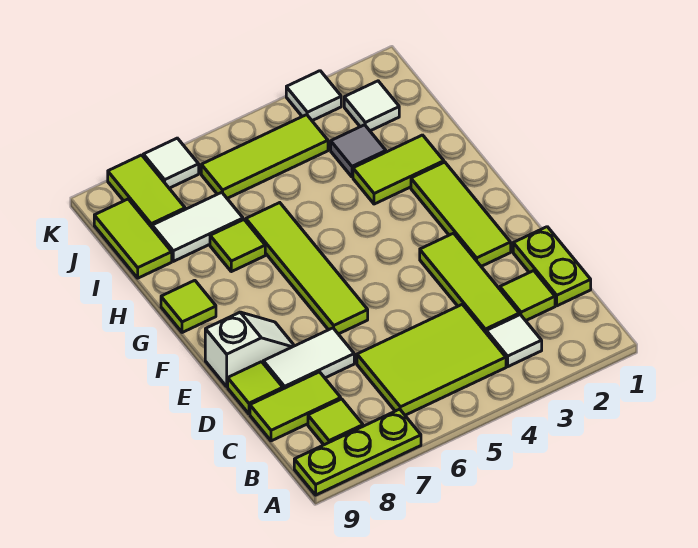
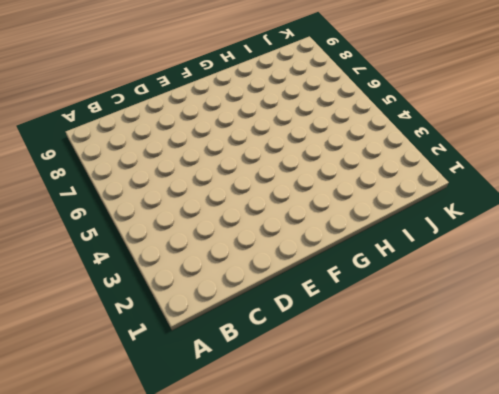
none -> lime plate A7:A9 level 1
none -> white tile B3 level 1
none -> lime tile B4:C6 level 1

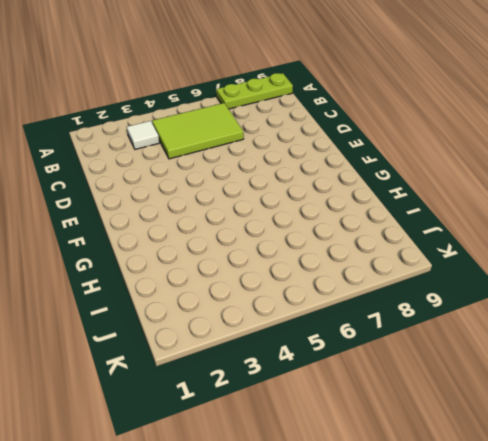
none -> lime tile B8 level 1
none -> lime plate C1:D1 level 1
none -> lime tile C2 level 1

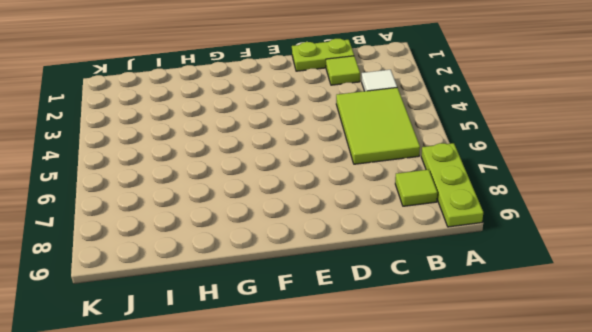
none -> lime tile C3:E3 level 1
none -> lime tile C8:C9 level 1
none -> white tile D7:D8 level 1

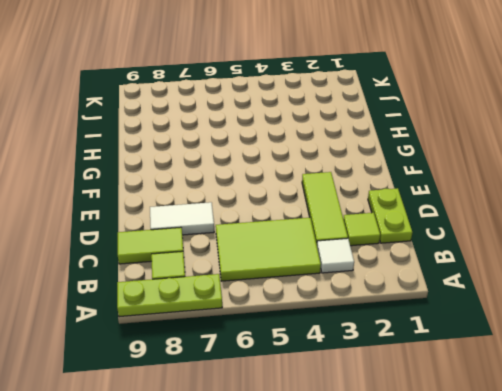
none -> lime tile D9 level 1
none -> lime tile E2:G2 level 1
none -> lime tile E6:H6 level 1

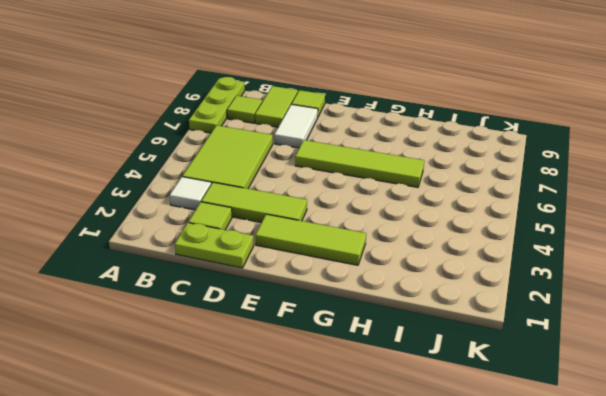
none -> white slope E8:E9 level 1 top 9
none -> lime tile G9 level 1
none -> lime tile H2:H3 level 1

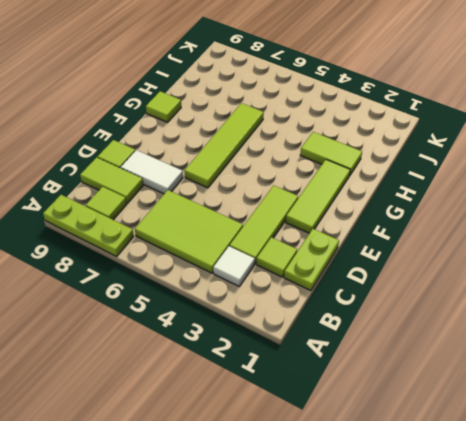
none -> white slope E8:E9 level 1 top 9
none -> lime tile H7 level 1
none -> grey tile I3 level 1

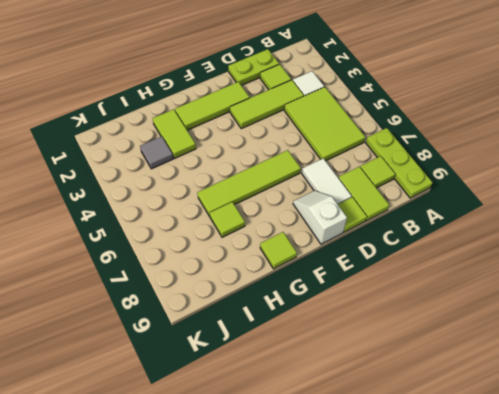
none -> white tile I7:I8 level 1
none -> lime tile I9:J9 level 1
none -> white tile J2 level 1

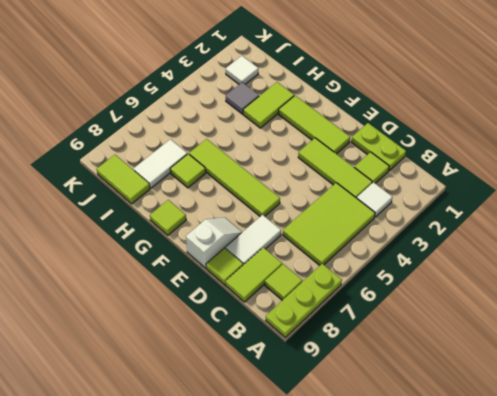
none -> lime tile J4:J6 level 1
none -> lime tile J8:K8 level 1
none -> white tile K3 level 1

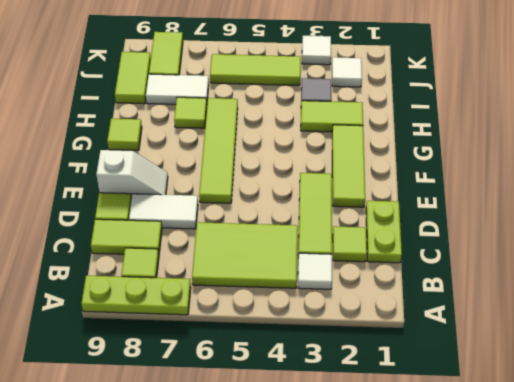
none -> white tile K7 level 1

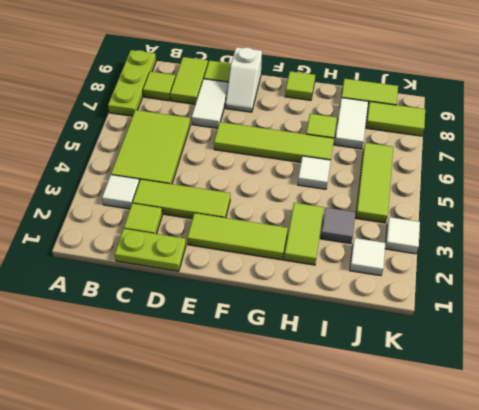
white tile H5 level 1 -> white tile K7 level 1

